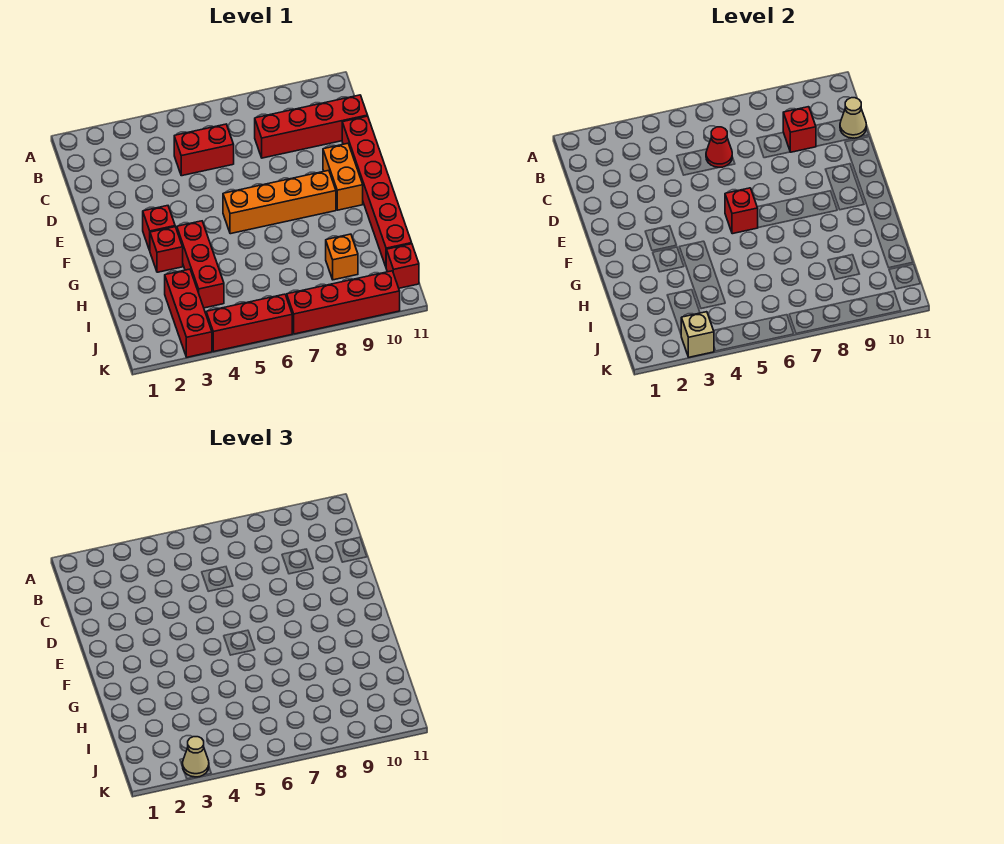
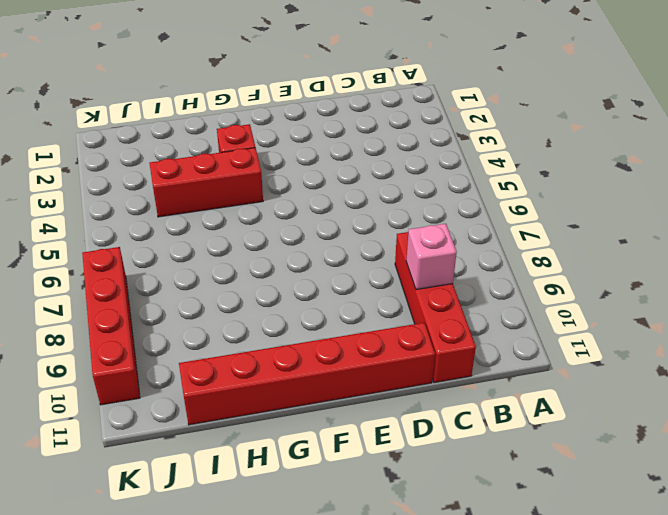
pink brick C9 level 2 -> red brick C9 level 2
none -> red brick C5:C6 level 1
none -> orange brick E10:F10 level 1
none -> red brick F3 level 1

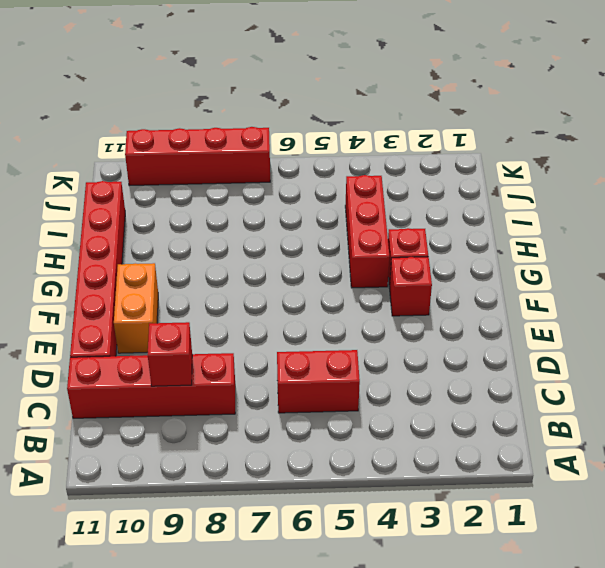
none -> orange brick F6:F9 level 1
none -> red brick I3:K3 level 1
none -> orange brick I9 level 1

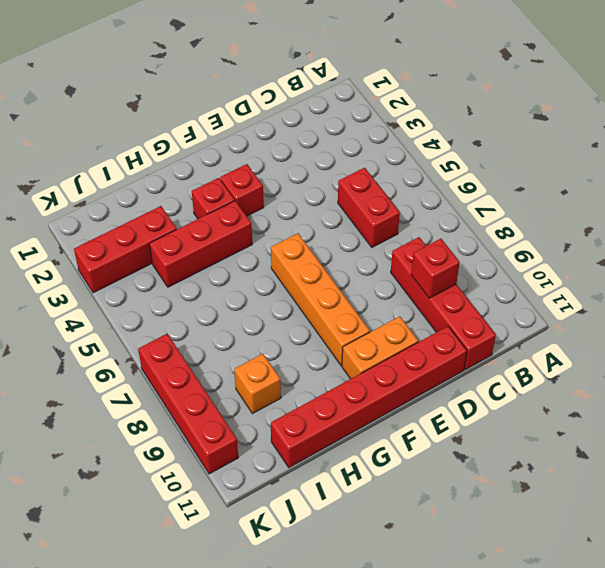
none -> red brick J11 level 1
none -> red brick K4:K6 level 1
none -> red cone C6 level 2

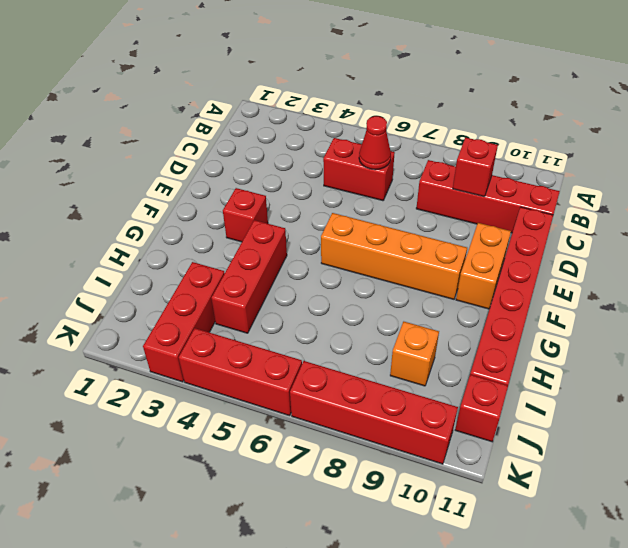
none -> red brick G3 level 1
none -> tan cone C11 level 2
none -> red brick F6 level 2

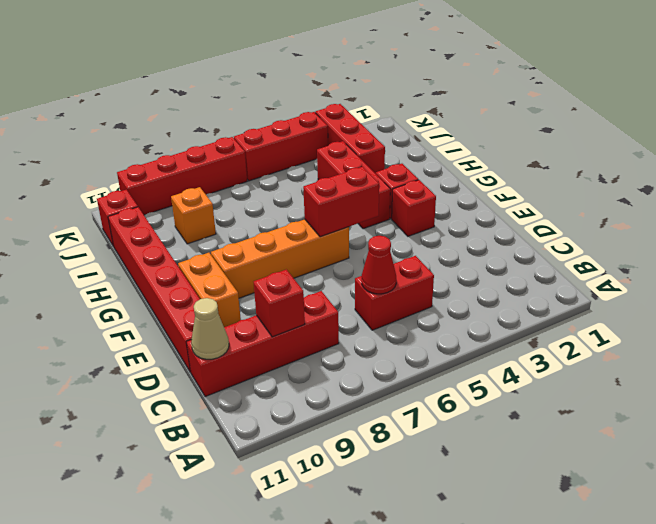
red brick F5:F6 level 2 -> red brick F6 level 2
none -> tan brick K3 level 2
none -> tan cone K3 level 3

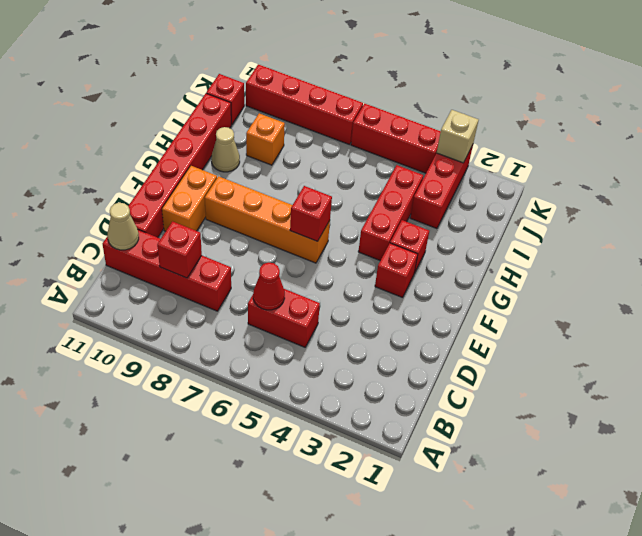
tan cone H10 level 1 -> tan cone K3 level 3

